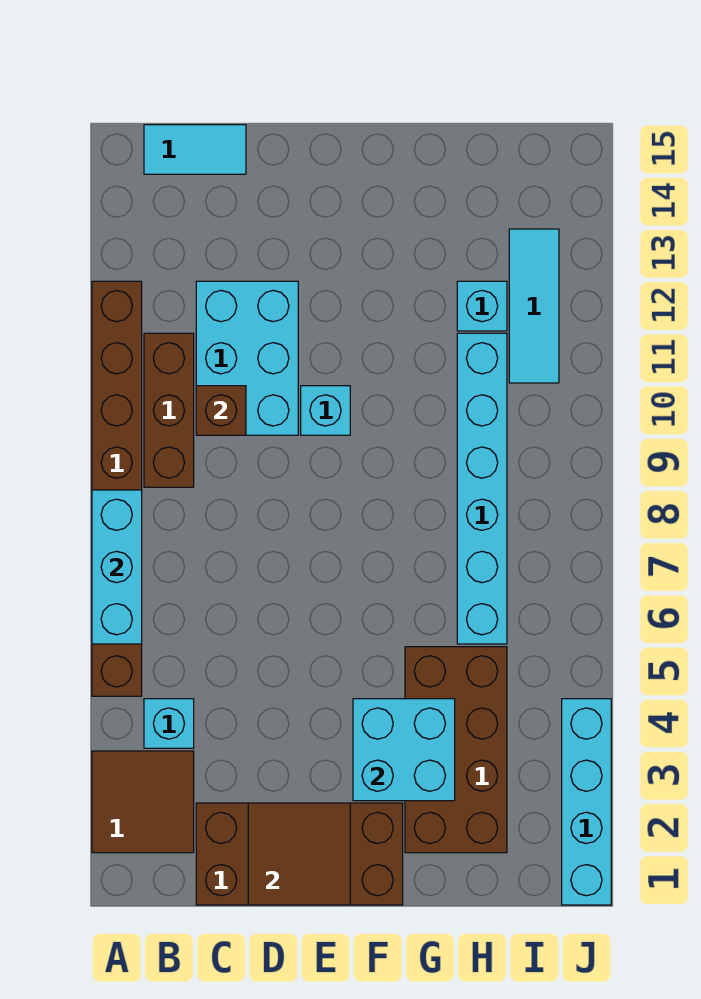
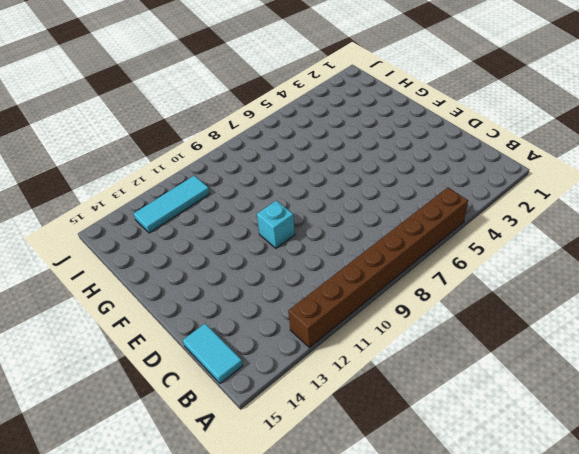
none -> brown tile A2:B3 level 1
none -> cyan brick B4 level 1
none -> brown brick B9:B11 level 1

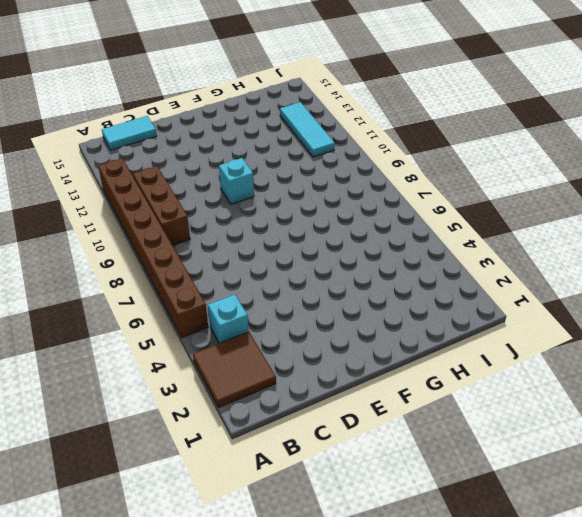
none -> brown brick C1:F2 level 1
none -> cyan brick C10:D12 level 1
none -> brown brick G2:H5 level 1

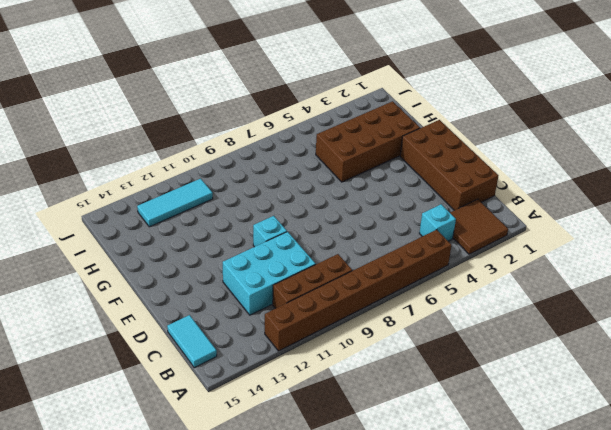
none -> cyan brick H6:H11 level 1
none -> cyan brick H12 level 1
none -> cyan brick J1:J4 level 1

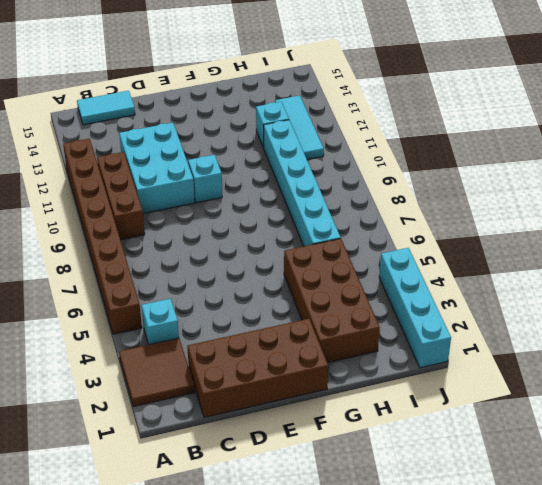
none -> cyan brick A6:A8 level 2
none -> brown brick C10 level 2
none -> brown tile D1:E2 level 2

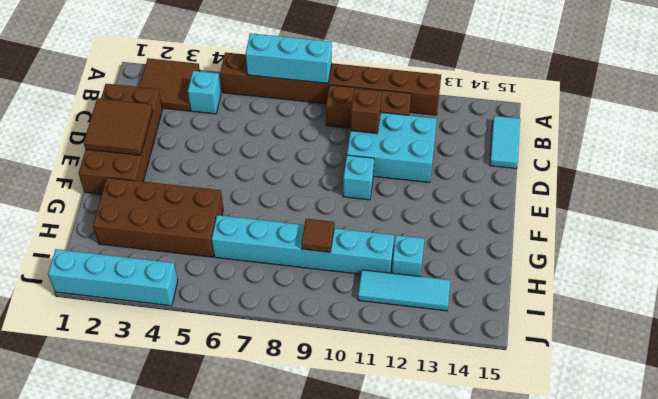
brown tile H9 level 2 -> none
none -> cyan brick F3:G4 level 2

